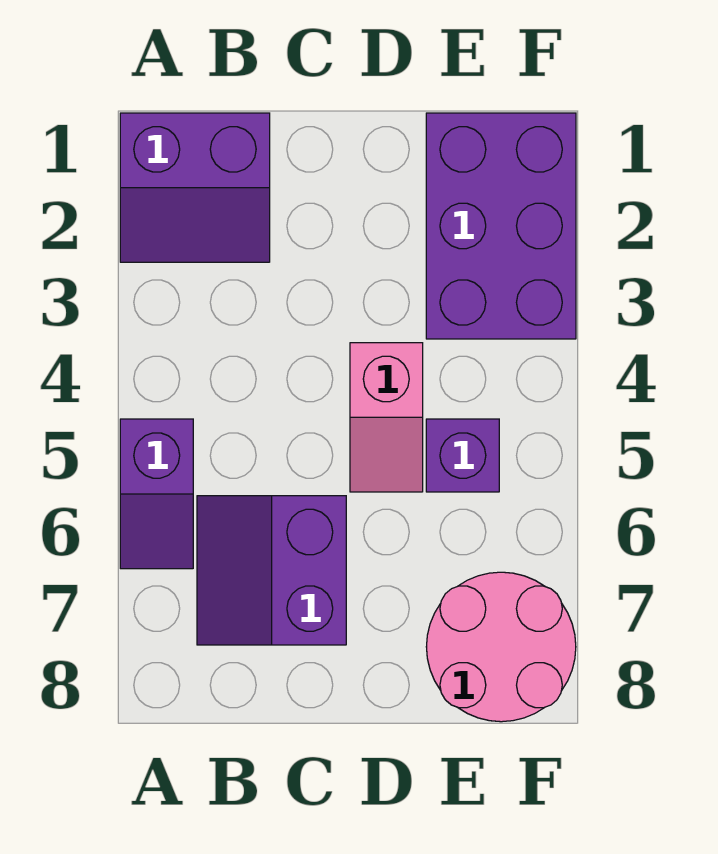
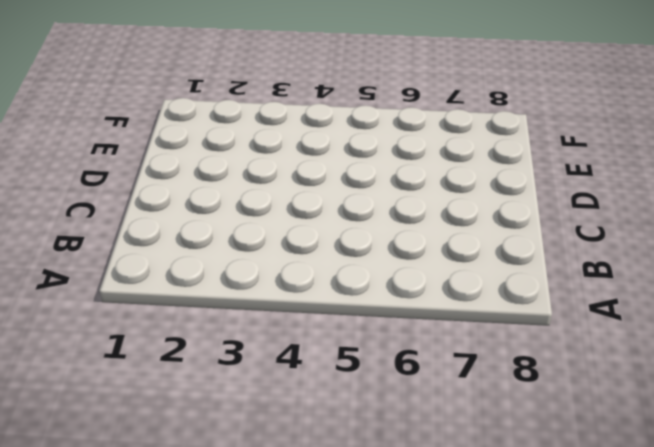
none -> purple slope A1:B2 level 1 top 1
none -> purple slope A5:A6 level 1 top 5

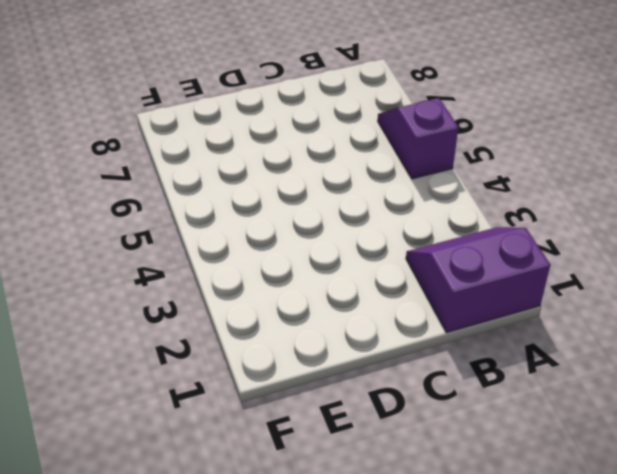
none -> purple slope B6:C7 level 1 top C
none -> pink slope D4:D5 level 1 top 4

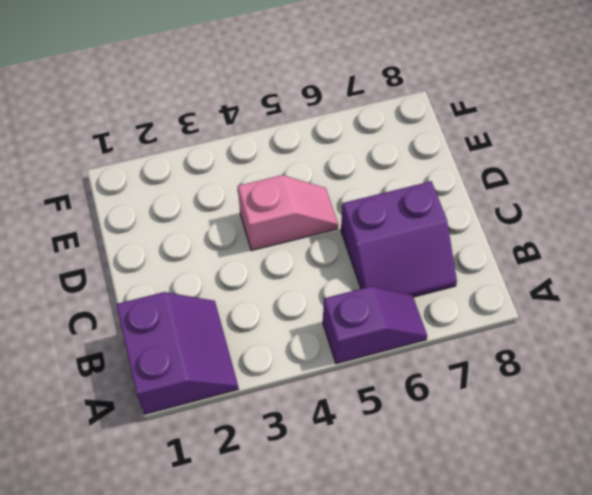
none -> purple brick E1:F3 level 1
none -> purple brick E5 level 1

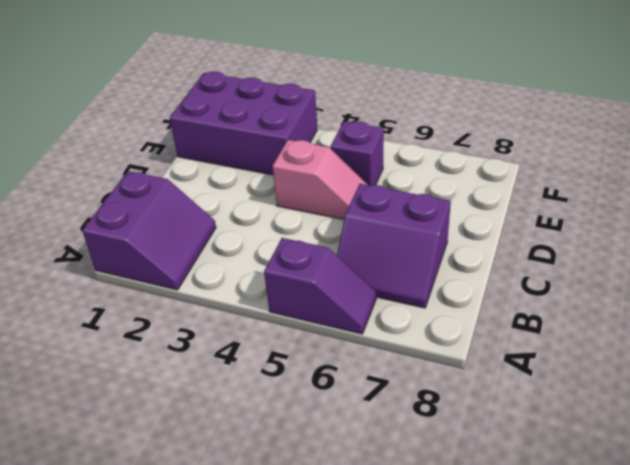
none -> pink round brick E7:F8 level 1

